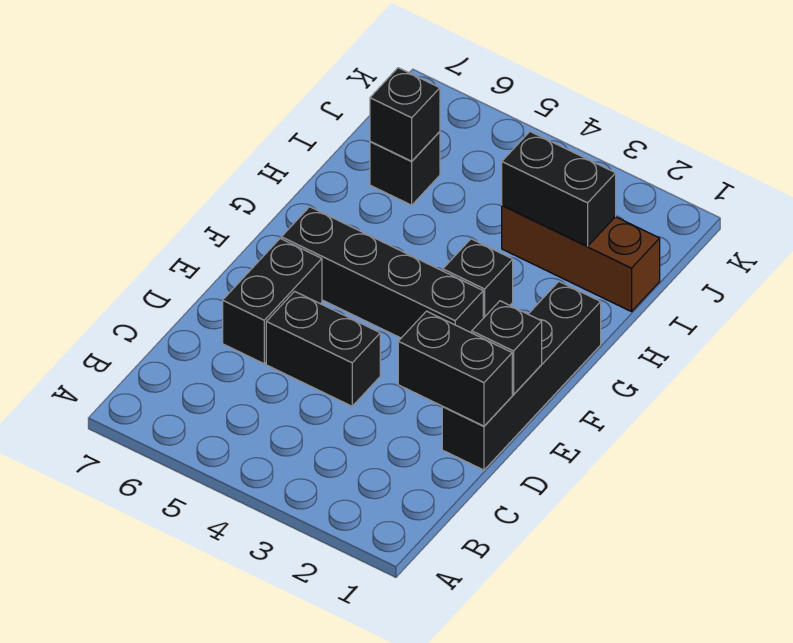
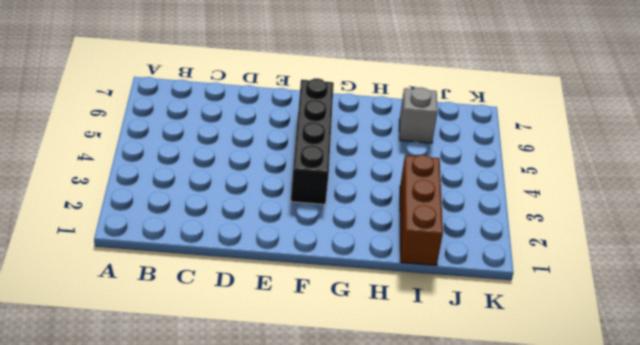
grey brick I6 level 1 -> black brick I6 level 1
none -> black brick D1:G1 level 1
none -> black brick D4:D5 level 1

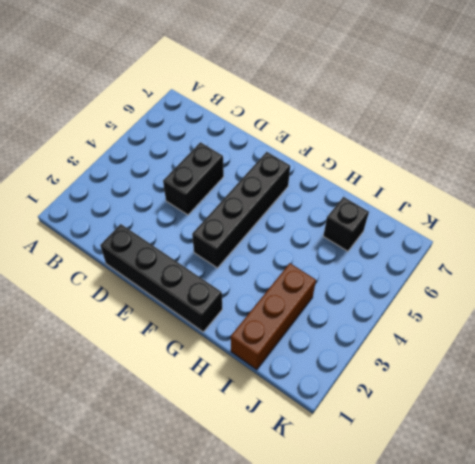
none -> black brick D6:E6 level 1
none -> black brick G3 level 1

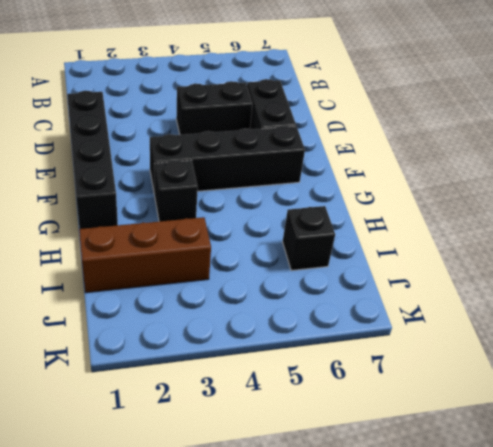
none -> black brick D1:D2 level 2
none -> black brick E1 level 2

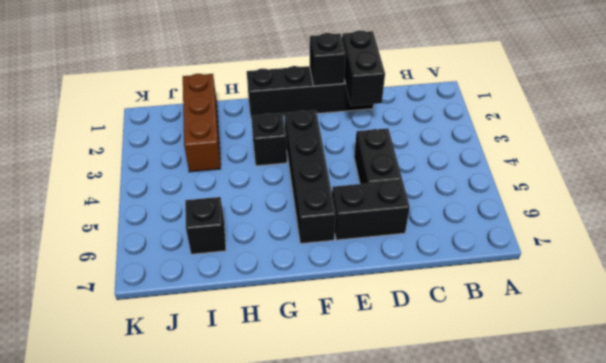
none -> black brick I2:I3 level 2
none -> black brick I6 level 2

